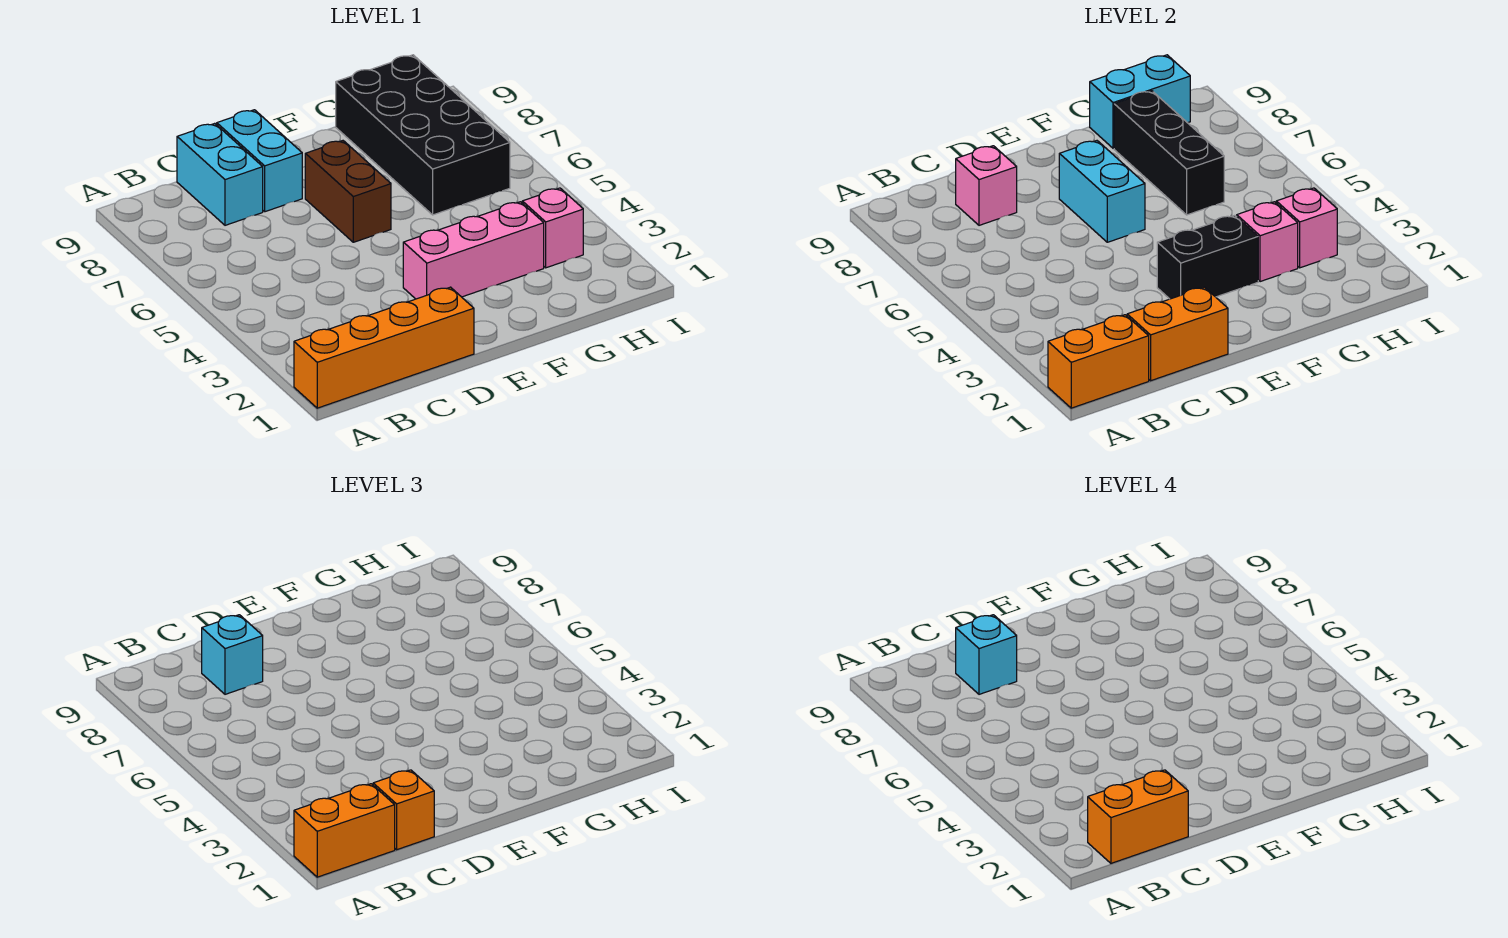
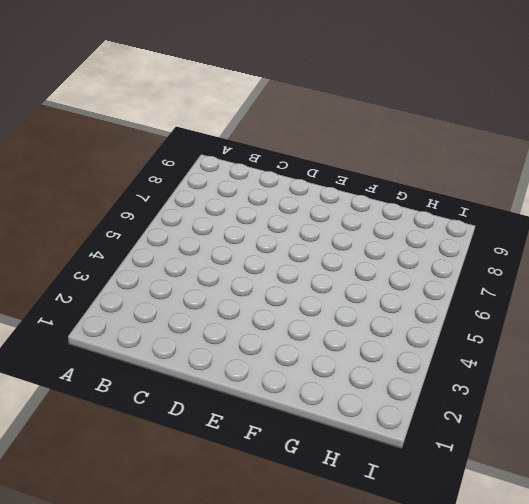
none -> orange brick A1:D1 level 1
none -> cyan brick C8:C9 level 1
none -> cyan brick D8:D9 level 1

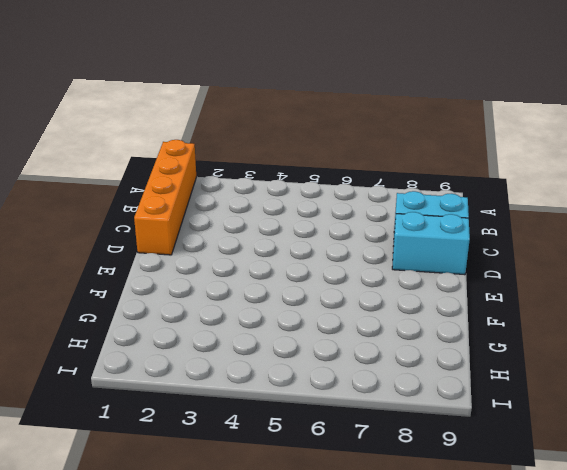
none -> pink brick E3:G3 level 1
none -> brown brick E6:E7 level 1
none -> black brick G6:H9 level 1

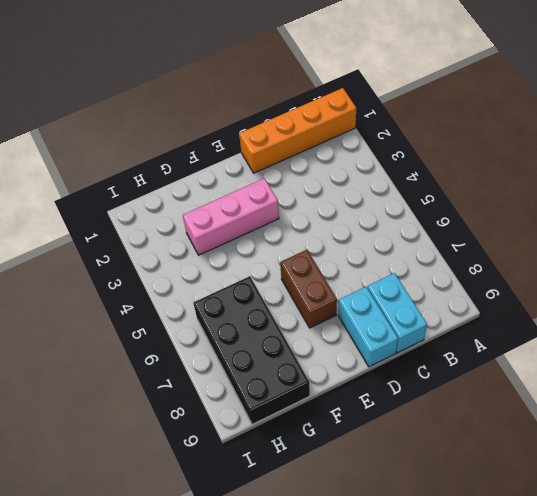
none -> pink brick H3 level 1
none -> orange brick A1:B1 level 2
none -> orange brick C1:D1 level 2

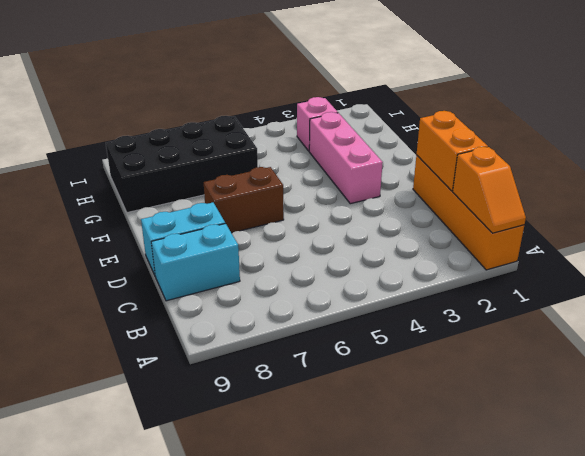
orange slope A1:B1 level 2 top B -> orange brick A1:B1 level 2
none -> pink brick C8 level 2
none -> black brick E3:F3 level 2
none -> cyan brick E6:E7 level 2

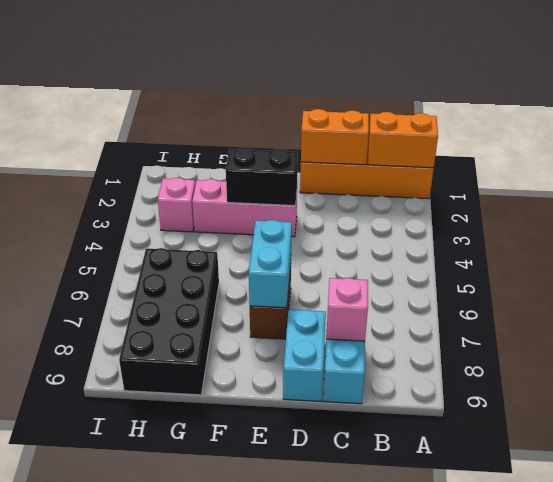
none -> pink brick G3 level 2
none -> black brick G6:G8 level 2
none -> cyan brick G9:H9 level 2

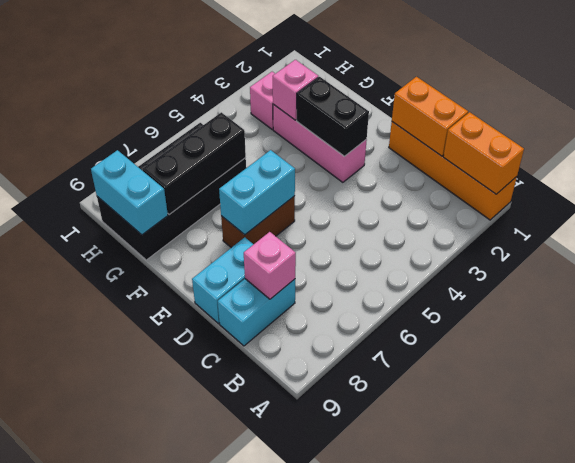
none -> pink brick H3 level 2
none -> orange brick A1:B1 level 3
none -> orange brick C1 level 3

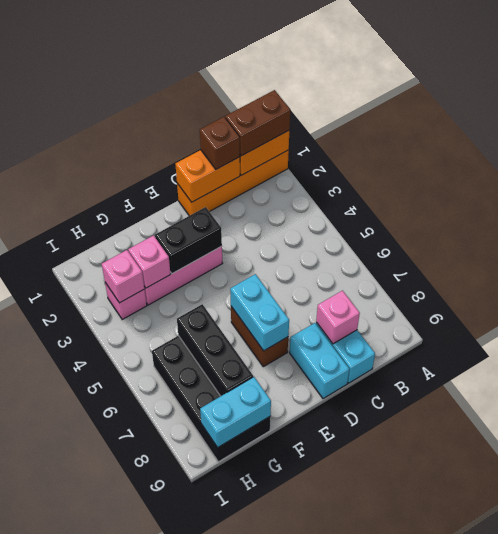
brown brick A1:B1 level 3 -> orange brick A1:B1 level 3
brown brick C1 level 3 -> orange brick C1 level 3
none -> cyan brick C8 level 3
none -> orange brick B1:C1 level 4
none -> cyan brick C8 level 4

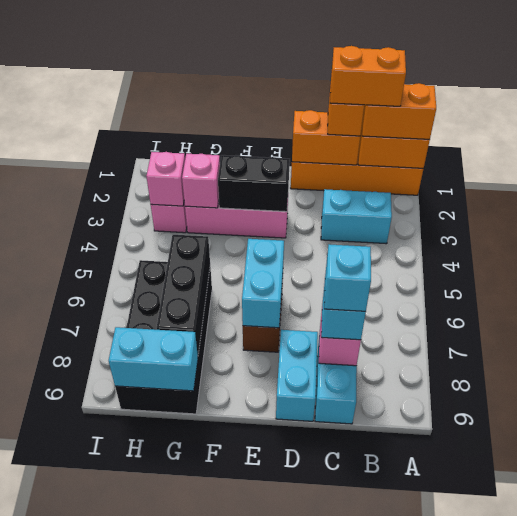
cyan brick B3:C3 level 1 -> none

